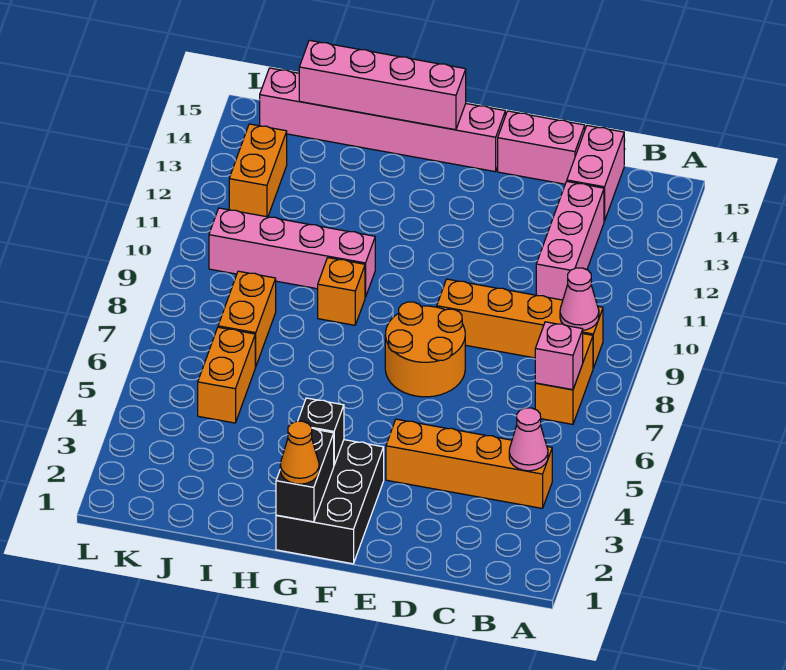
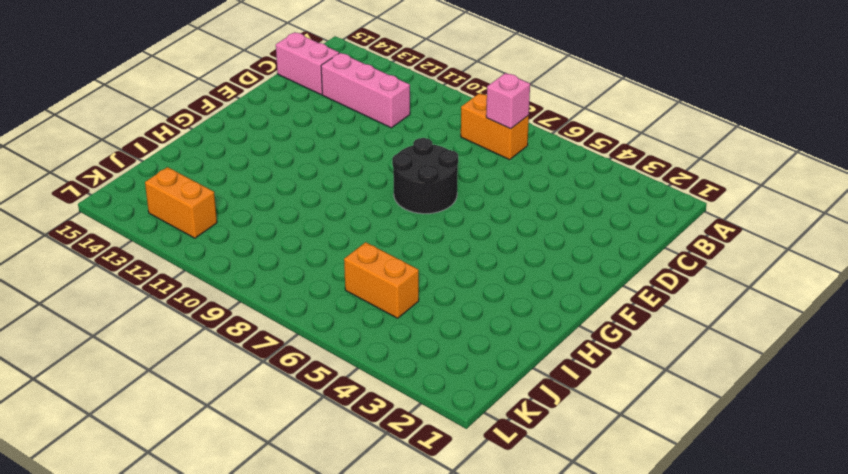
black round brick E7:F8 level 1 -> orange round brick E7:F8 level 1
none -> orange brick B4:E4 level 1
none -> orange brick B9:E9 level 1
none -> pink brick D15:E15 level 1

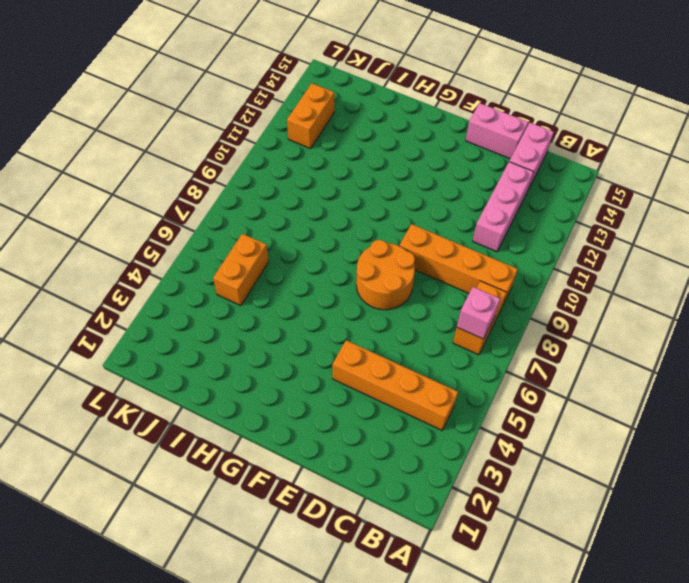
none -> black brick F1:G3 level 1
none -> pink brick F15:K15 level 1
none -> orange brick H9 level 1

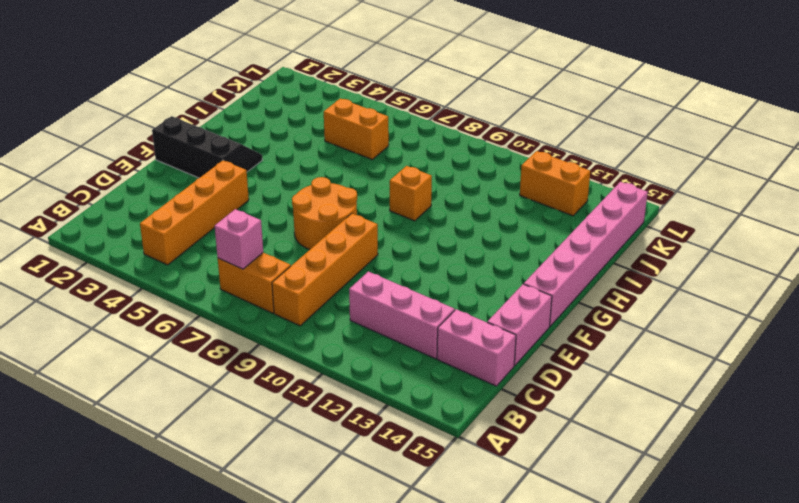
black slope F1:G3 level 1 top F -> black brick F1:G3 level 1
none -> pink brick H10:K10 level 1
none -> orange brick J7:J8 level 1
none -> pink cone B4 level 2

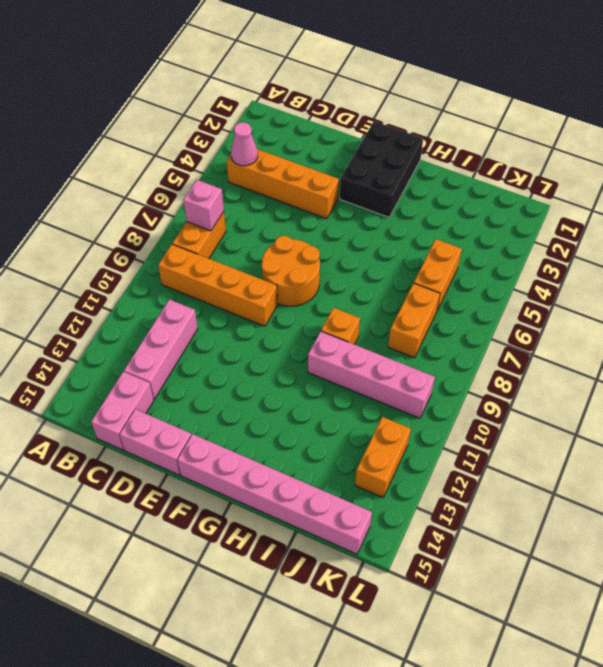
none -> pink cone B9 level 2
none -> black brick G1:G2 level 2
none -> black brick G3 level 2

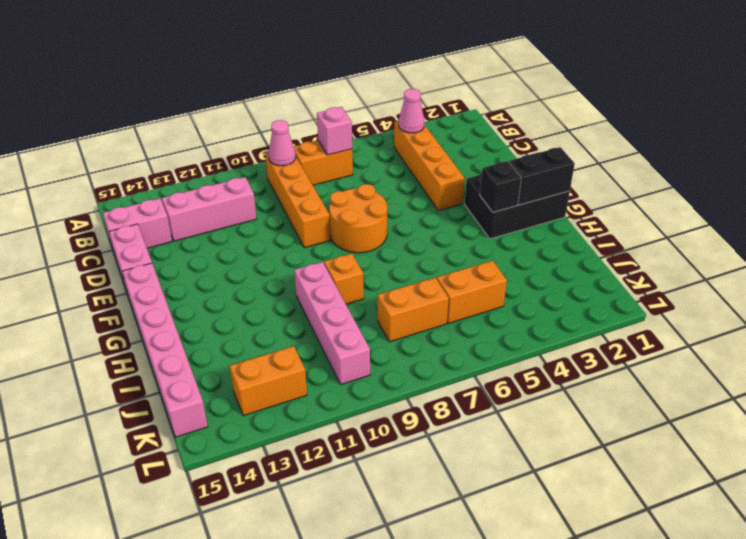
none -> pink brick G15:J15 level 2
none -> orange cone G1 level 3

